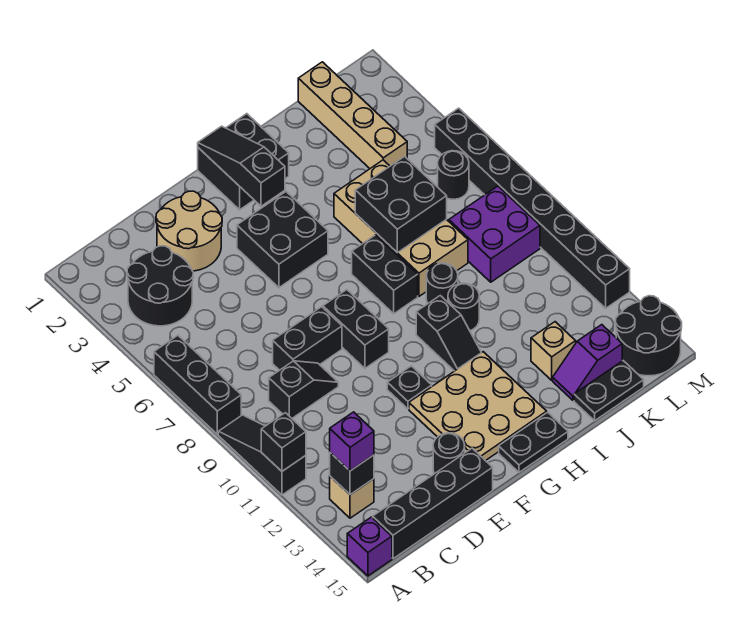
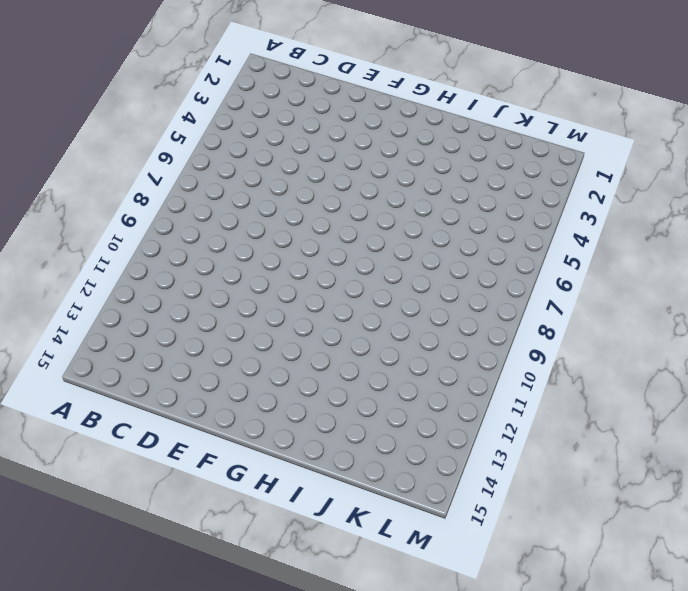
none -> black brick A6:A8 level 1
none -> black slope A9:A11 level 1 top 11
none -> purple brick A15 level 1
none -> black round brick B3:C4 level 1

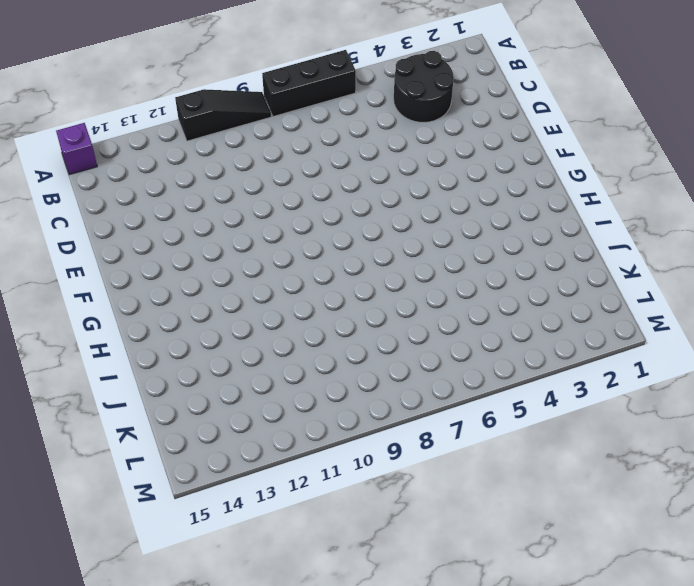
none -> tan brick B13 level 1
none -> black brick B15:E15 level 1
none -> black slope C9:D9 level 1 top C
none -> tan round brick D2:E3 level 1

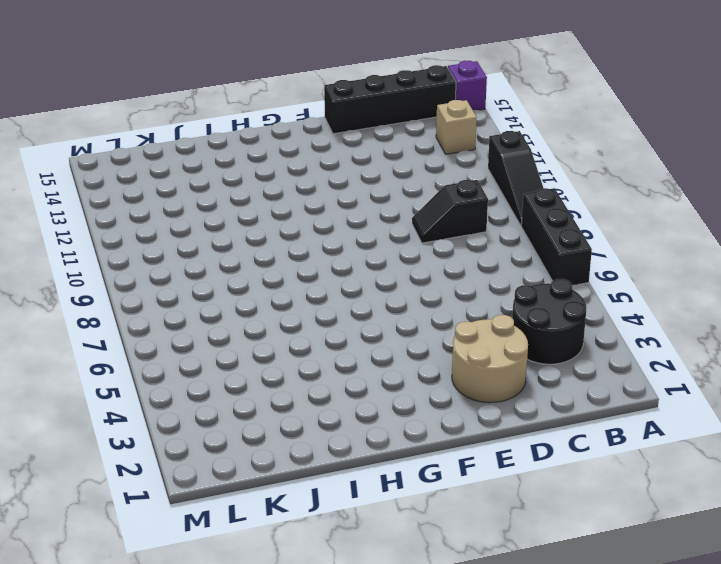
none -> black brick D8:E8 level 1
none -> black round brick E14 level 1
none -> black brick F4:G5 level 1
none -> black brick F8:F9 level 1

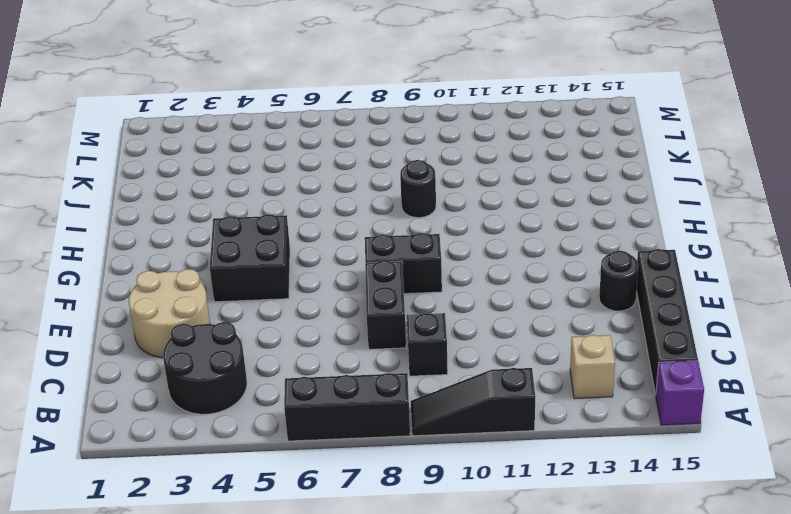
none -> black plate F11 level 1
none -> tan plate F12:H14 level 1
none -> black brick G1:H2 level 1
none -> black plate G15:H15 level 1

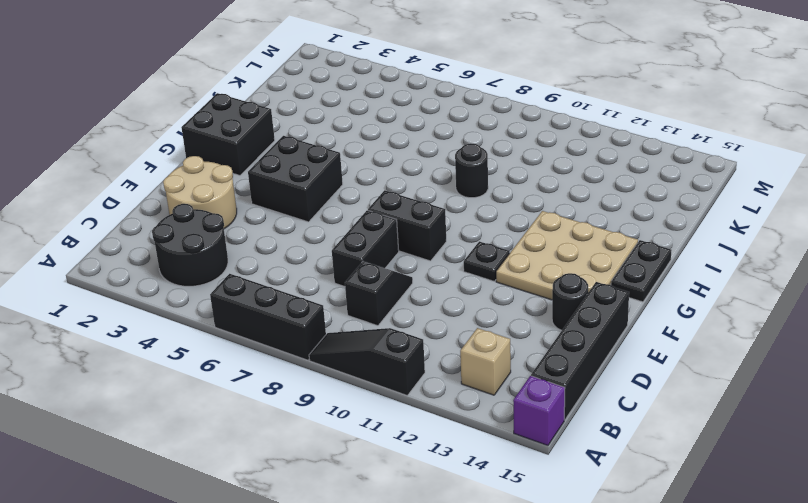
none -> black brick H7:H8 level 1
none -> black slope H10:H11 level 1 top 10
none -> tan brick I5:J8 level 1
none -> black round brick I10 level 1

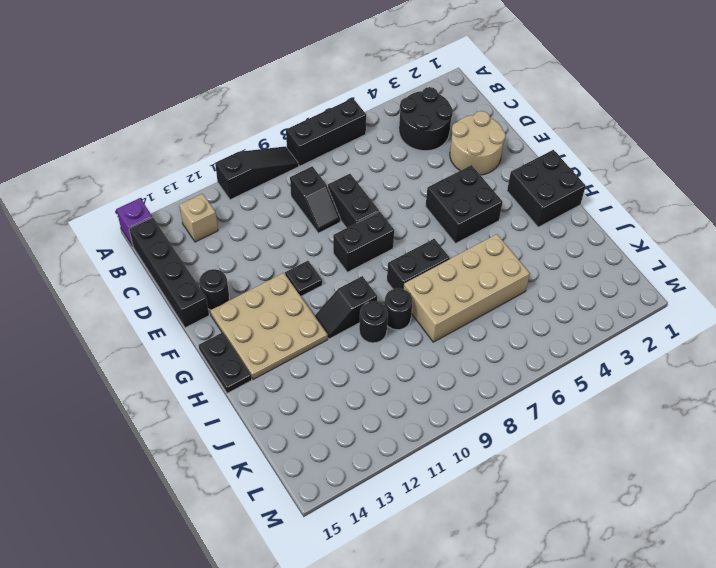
none -> tan brick J13 level 1
none -> purple slope J14:K14 level 1 top K
none -> black plate J15:K15 level 1
none -> tan brick K1:K4 level 1

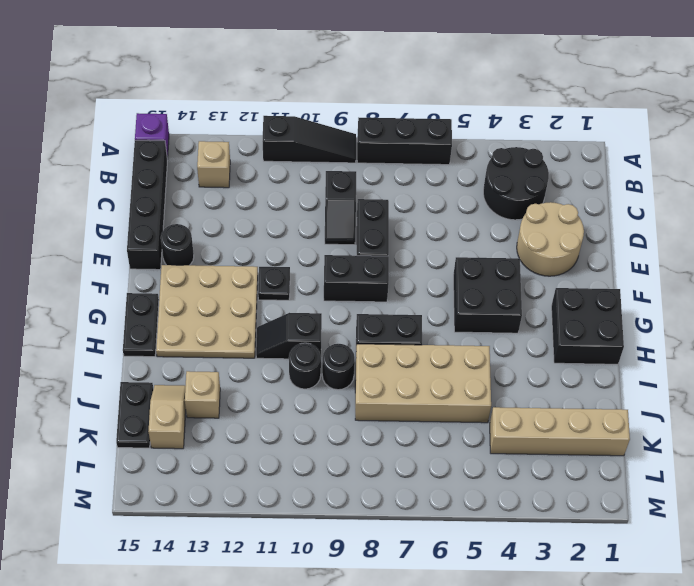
tan slope J14:K14 level 1 top K -> purple slope J14:K14 level 1 top K
none -> purple brick K8:L9 level 1
none -> black round brick L6 level 1
none -> black round brick L14:M15 level 1
none -> black brick M5:M12 level 1

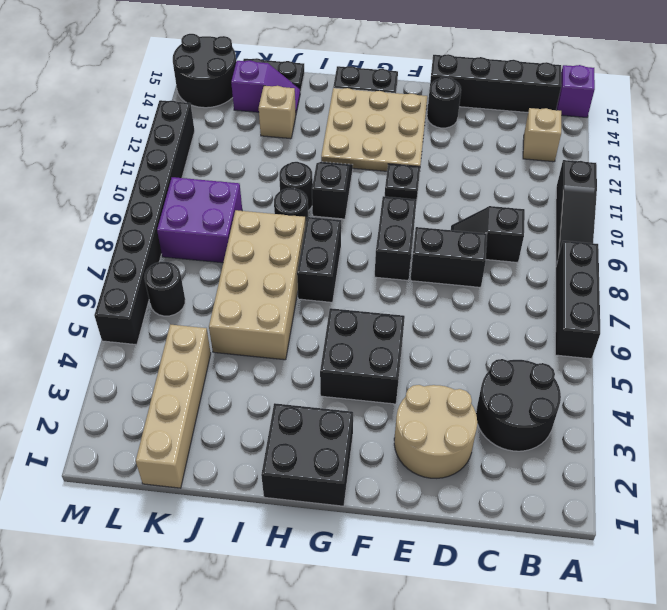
none -> black brick A11 level 2
none -> black brick B13 level 2
none -> black slope G1:G3 level 2 top 3
none -> black brick I6:J7 level 2

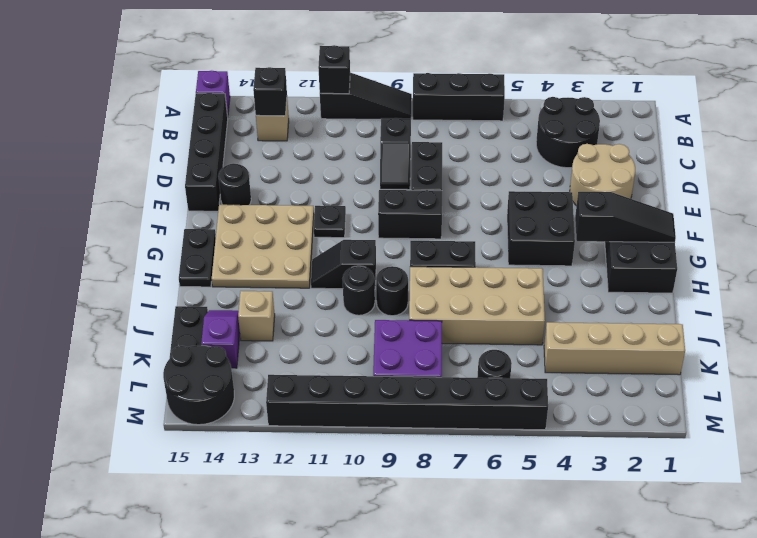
none -> black brick I6:J7 level 2
none -> purple brick B13 level 3

